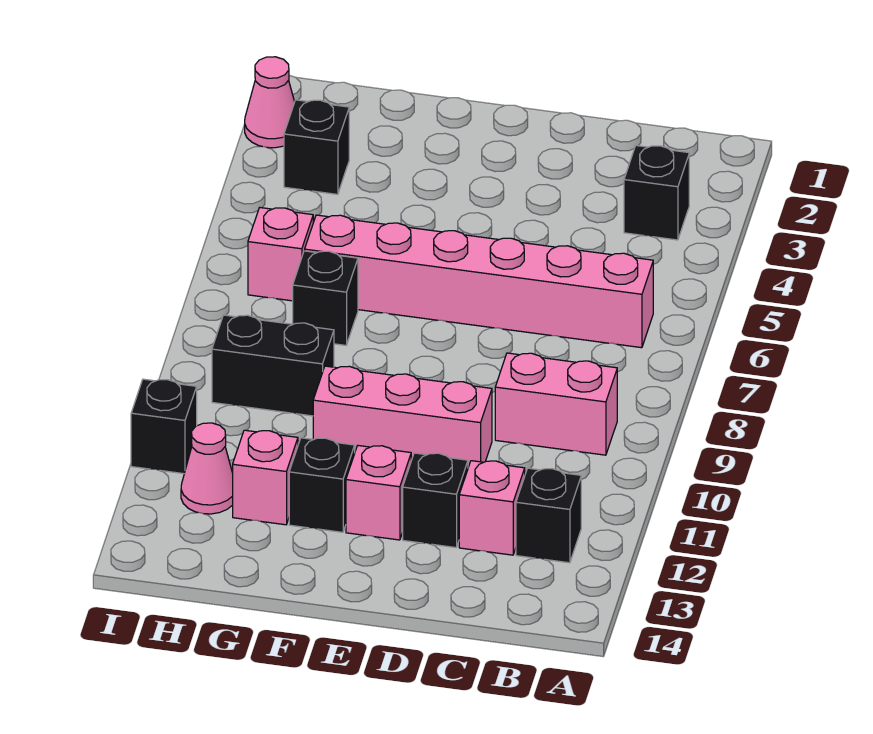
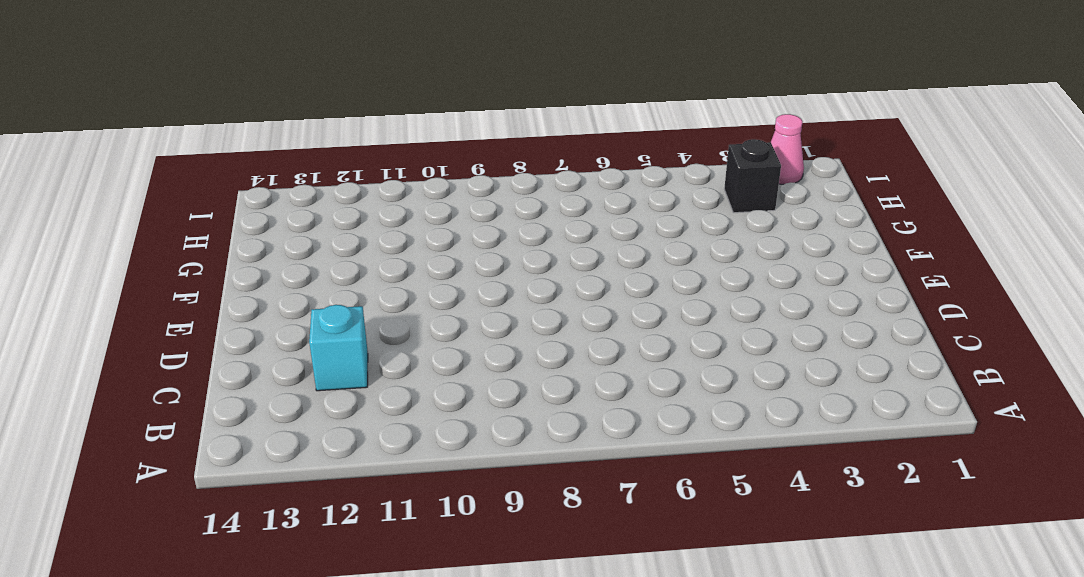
cyan brick C12 level 1 -> pink brick C12 level 1
none -> black brick B3 level 1
none -> pink brick B6:G6 level 1
none -> pink brick B9:C9 level 1

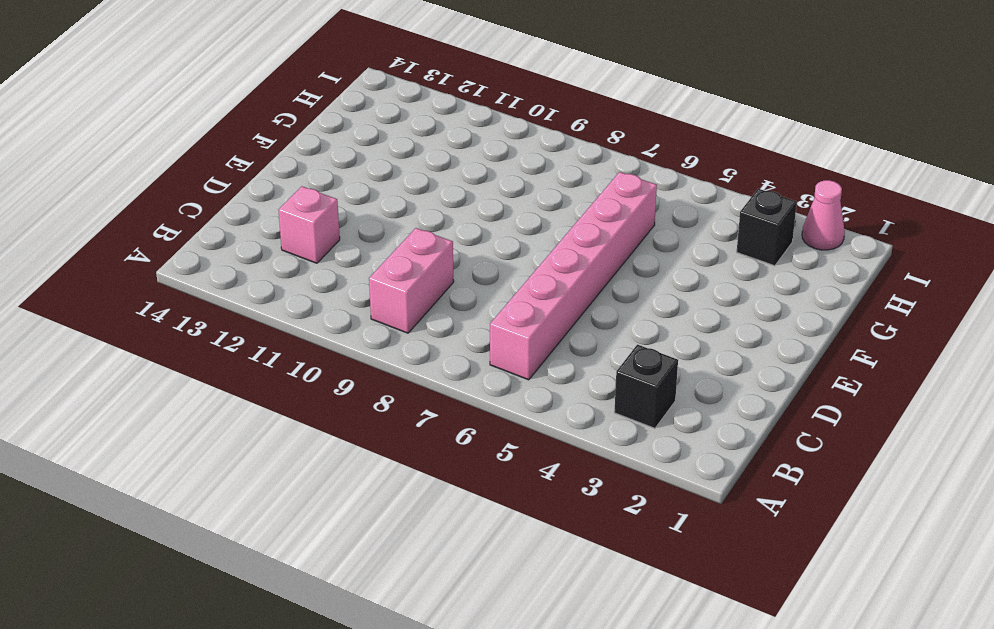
none -> black brick B12 level 1
none -> pink brick D10:F10 level 1
none -> black brick D12 level 1

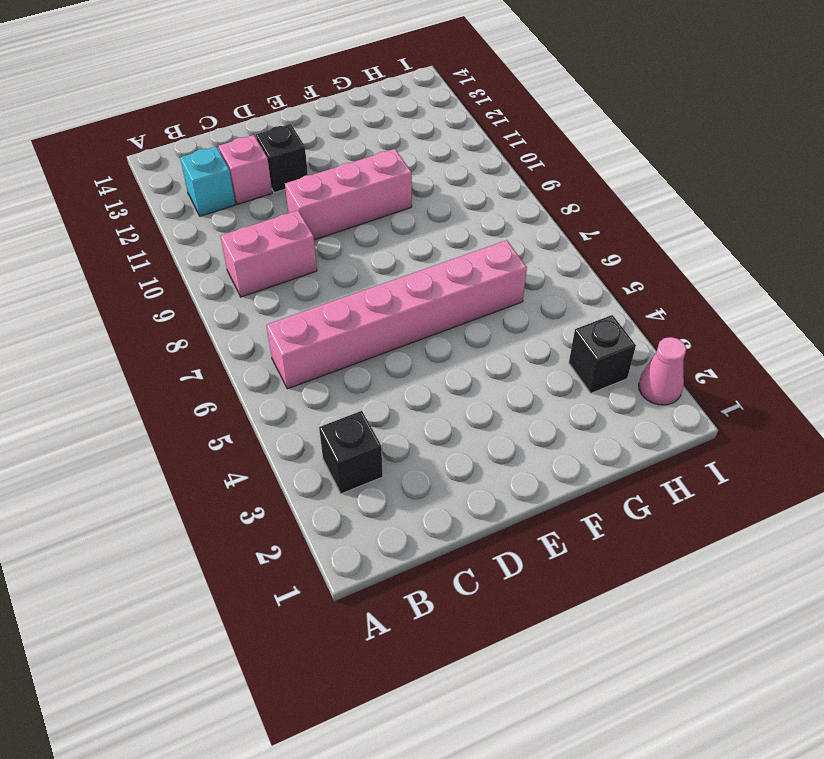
cyan brick B12 level 1 -> black brick B12 level 1
none -> pink brick E12 level 1
none -> black brick F12 level 1
none -> black brick G7 level 1

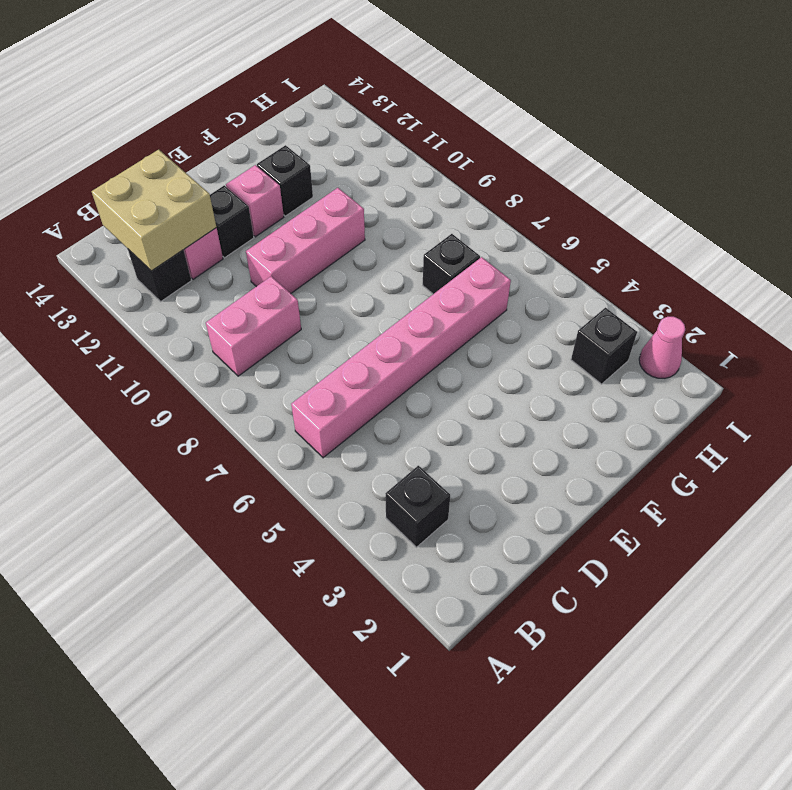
tan brick B12:C13 level 2 -> none
none -> black brick G9:H9 level 1
none -> pink brick G12 level 1
none -> pink brick H6 level 1

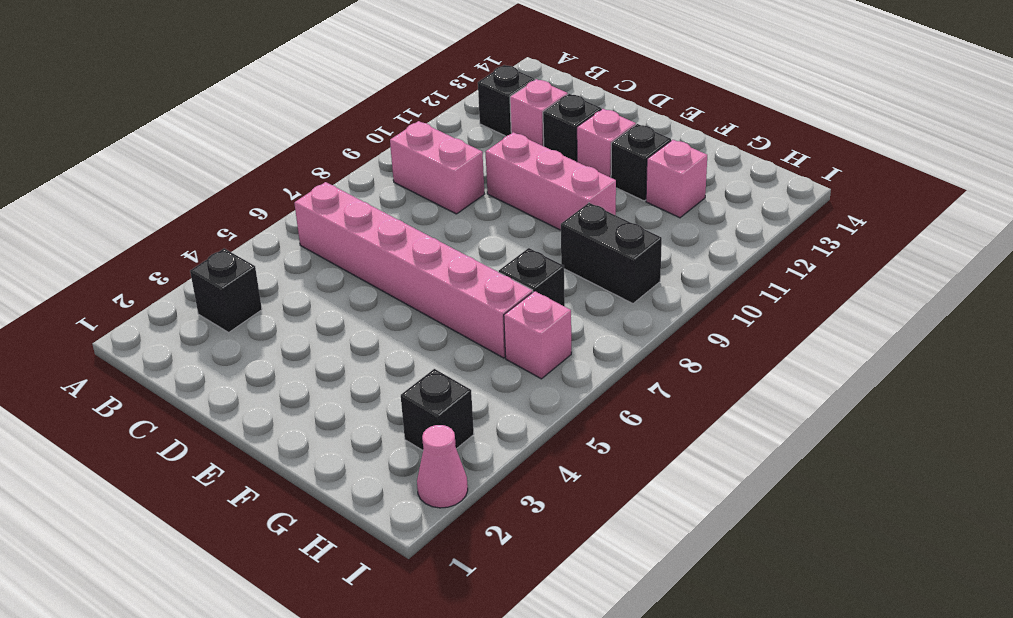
none -> pink cone H12 level 1
none -> black brick I11 level 1

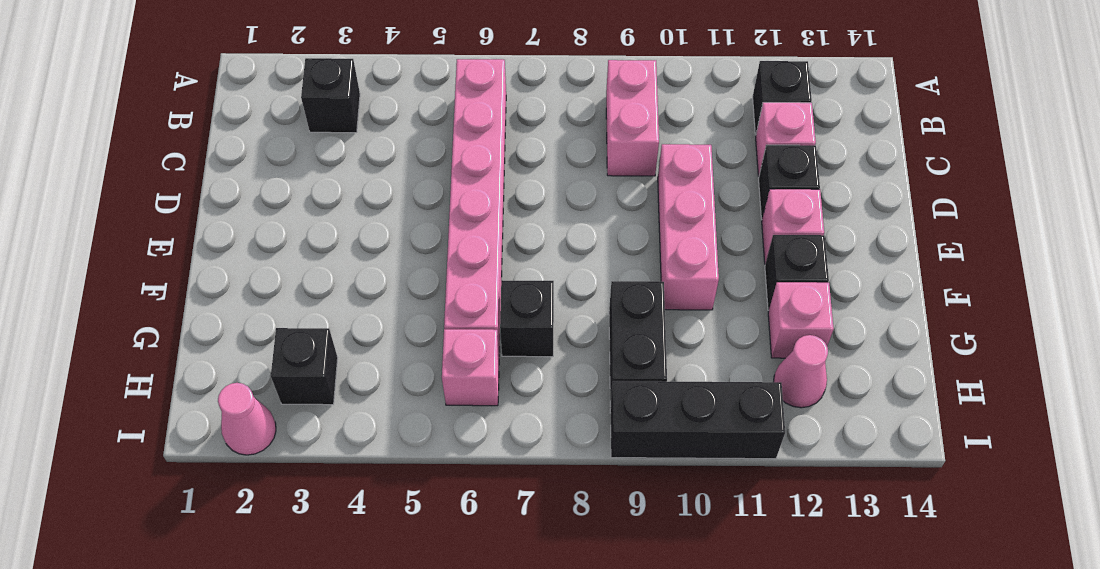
black brick I9:I11 level 1 -> black brick I11 level 1

